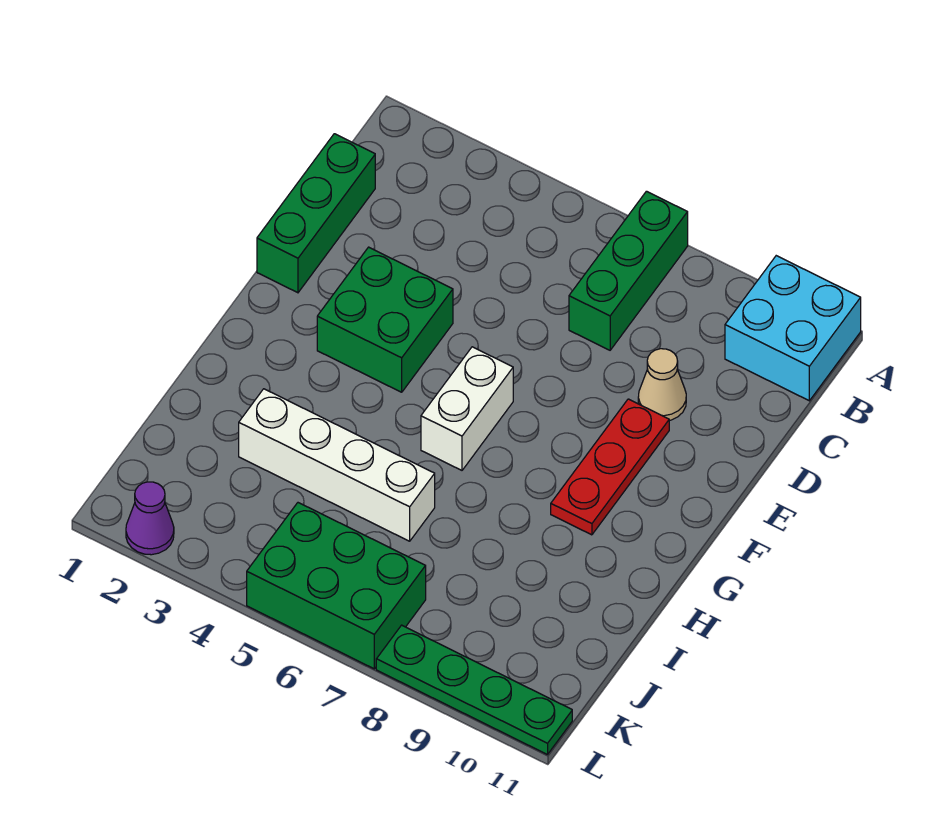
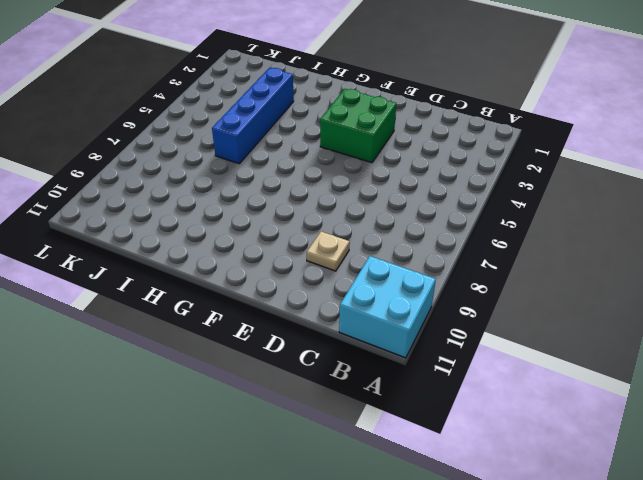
tan plate D9 level 1 -> tan cone D9 level 1
blue brick I3:I6 level 1 -> white brick I3:I6 level 1
none -> green brick A7:C7 level 1
none -> green brick C1:E1 level 1

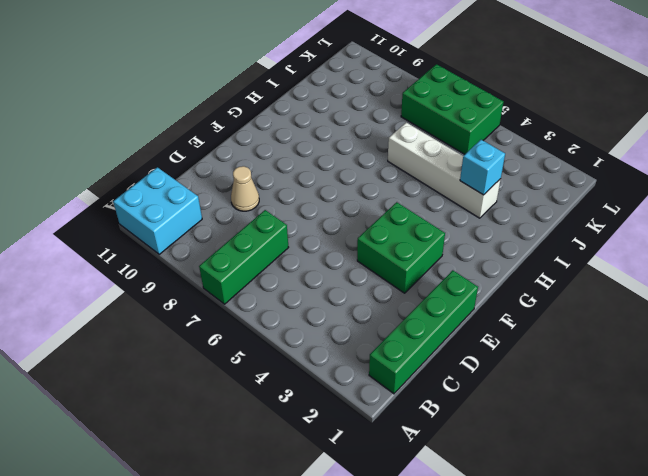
green brick B1:E1 level 1 -> green brick C1:E1 level 1
cyan brick I3 level 2 -> none
none -> red plate E9:G9 level 1
none -> white brick F6:G6 level 1

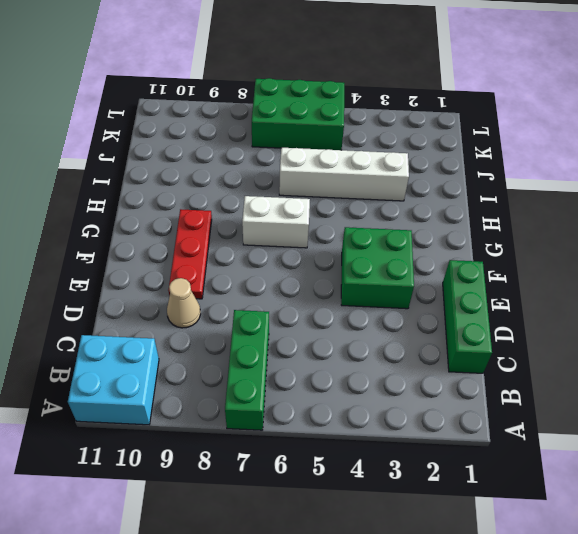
white brick G6:G7 level 1 -> white brick F6:G6 level 1
none -> purple cone L2 level 1
none -> green plate L8:L11 level 1

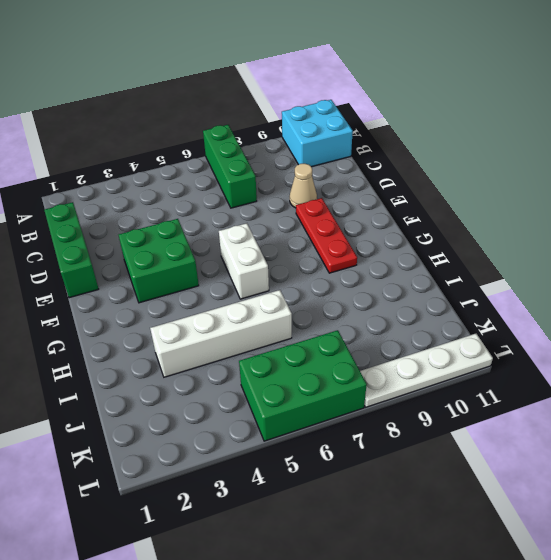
white plate L8:L11 level 1 -> green plate L8:L11 level 1
none -> purple cone L2 level 1

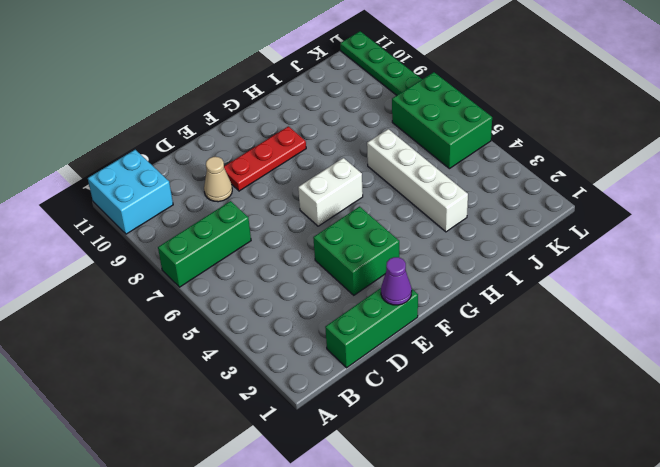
purple cone E1 level 2 -> purple cone L2 level 1

